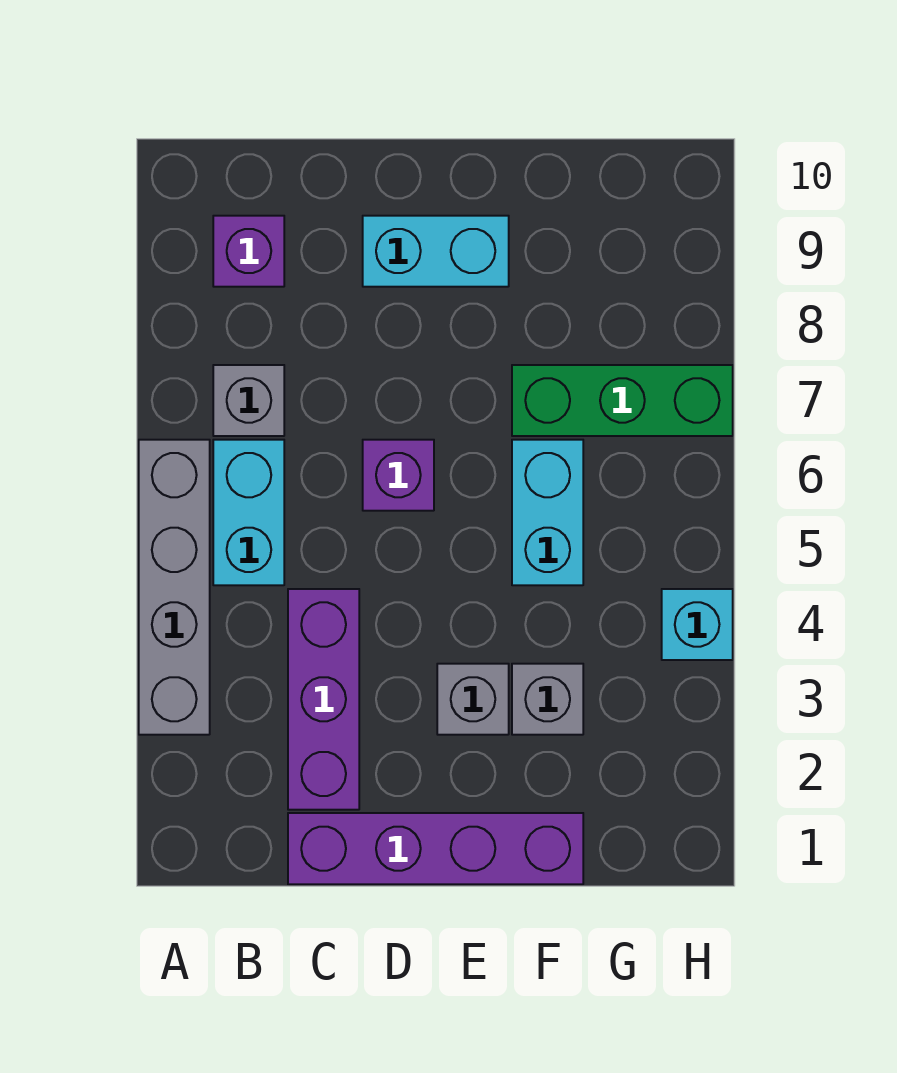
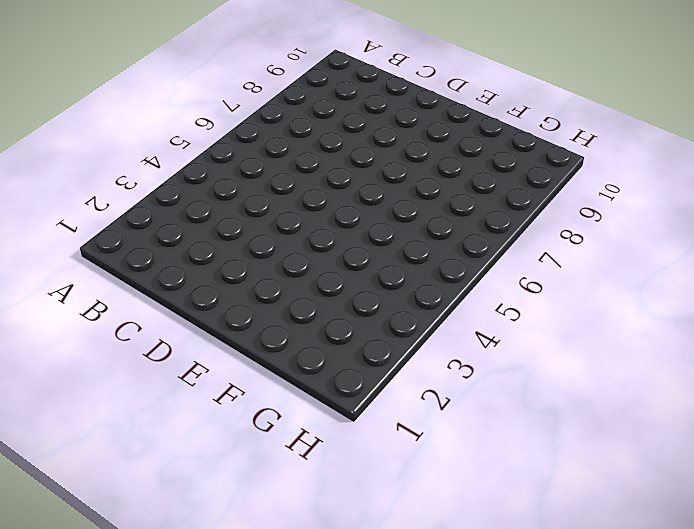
none -> grey brick A3:A6 level 1
none -> cyan brick B5:B6 level 1
none -> grey brick B7 level 1

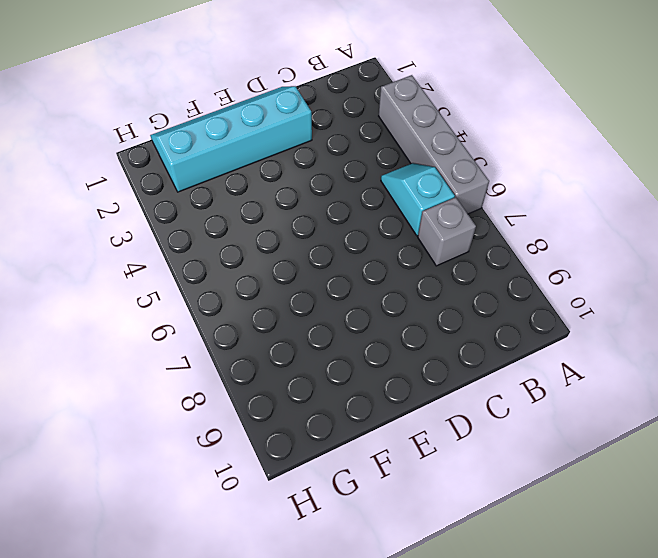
cyan slope B5:B6 level 1 top 6 -> cyan brick B5:B6 level 1
cyan slope D1:G2 level 1 top 2 -> purple brick C1:F1 level 1
none -> purple brick B9 level 1
none -> purple brick C2:C4 level 1
none -> purple brick D6 level 1

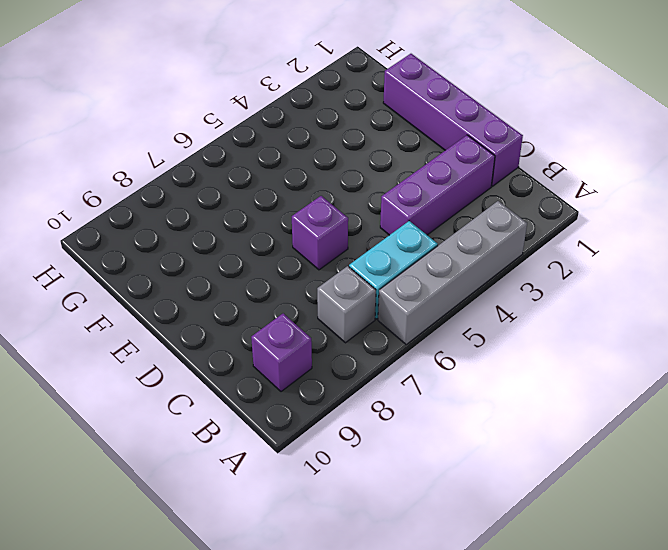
none -> cyan brick D9:E9 level 1
none -> grey brick E3 level 1
none -> grey brick F3 level 1

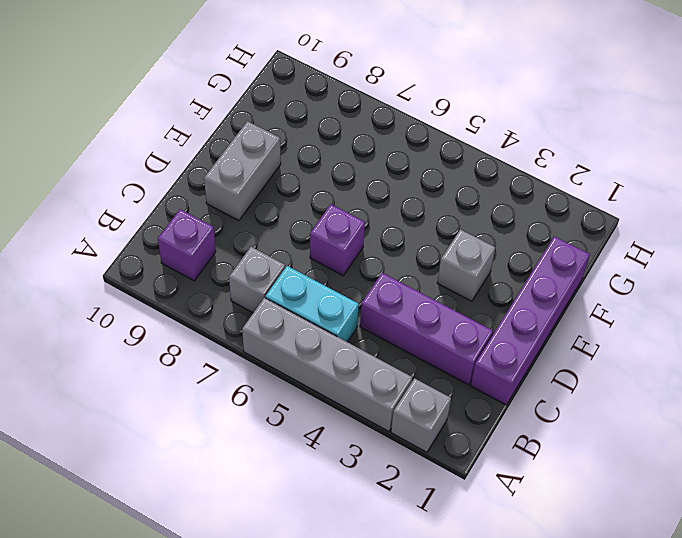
grey brick A2 level 1 -> grey brick F3 level 1
grey brick D9:E9 level 1 -> cyan brick D9:E9 level 1
none -> cyan brick F5:F6 level 1
none -> green brick F7:H7 level 1
none -> cyan brick H4 level 1

